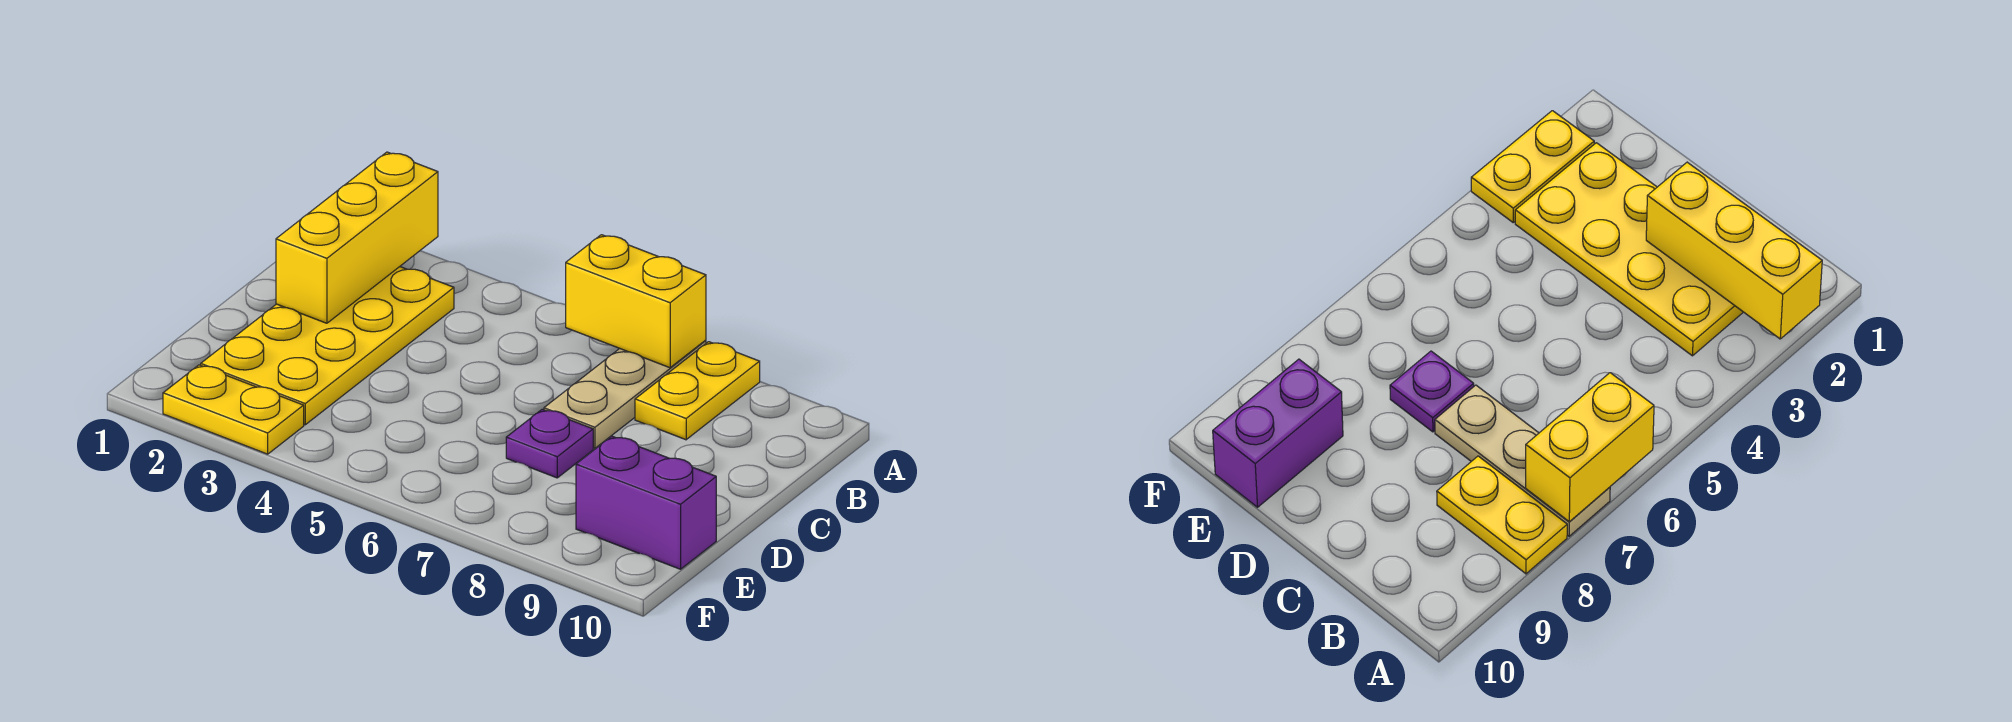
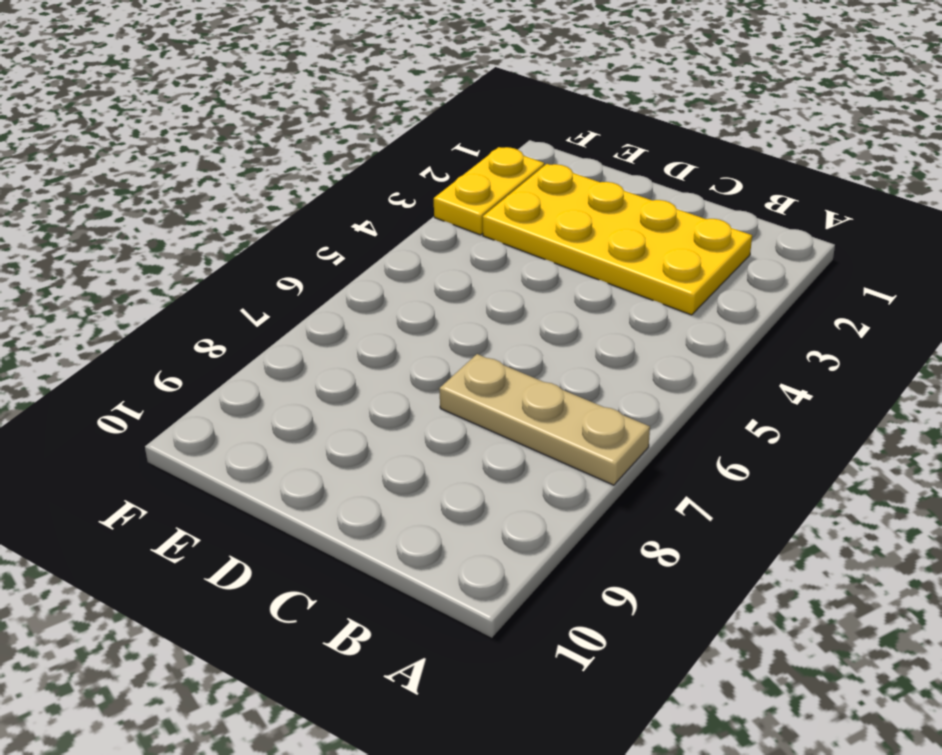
none -> yellow plate A8:B8 level 1
none -> purple plate D7 level 1

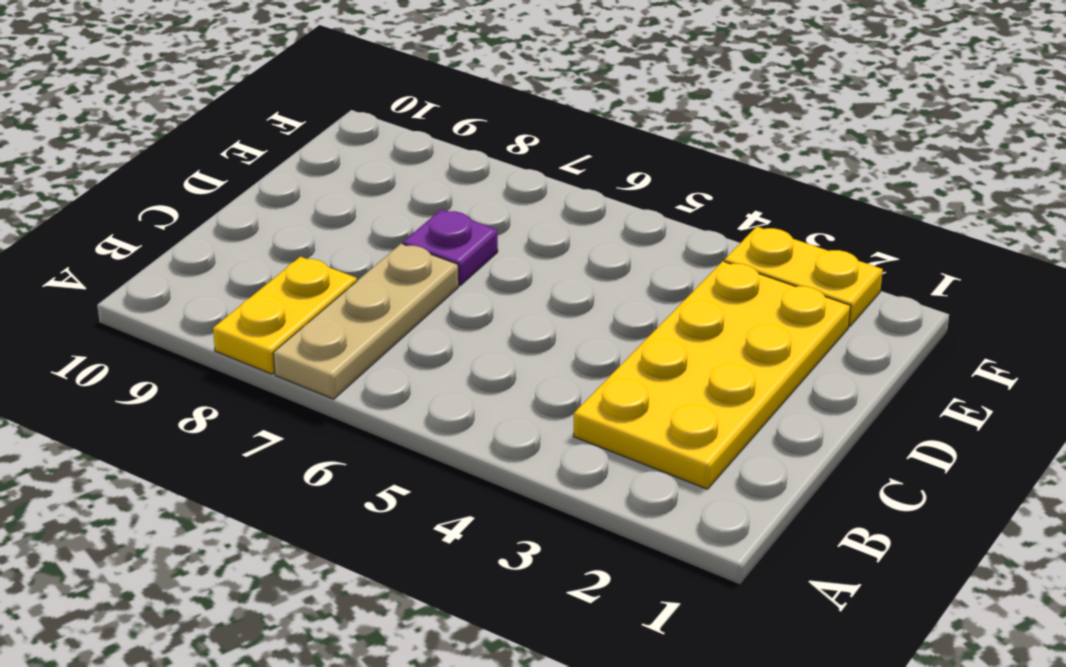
none -> purple brick E9:E10 level 1
none -> yellow brick A2:C2 level 2

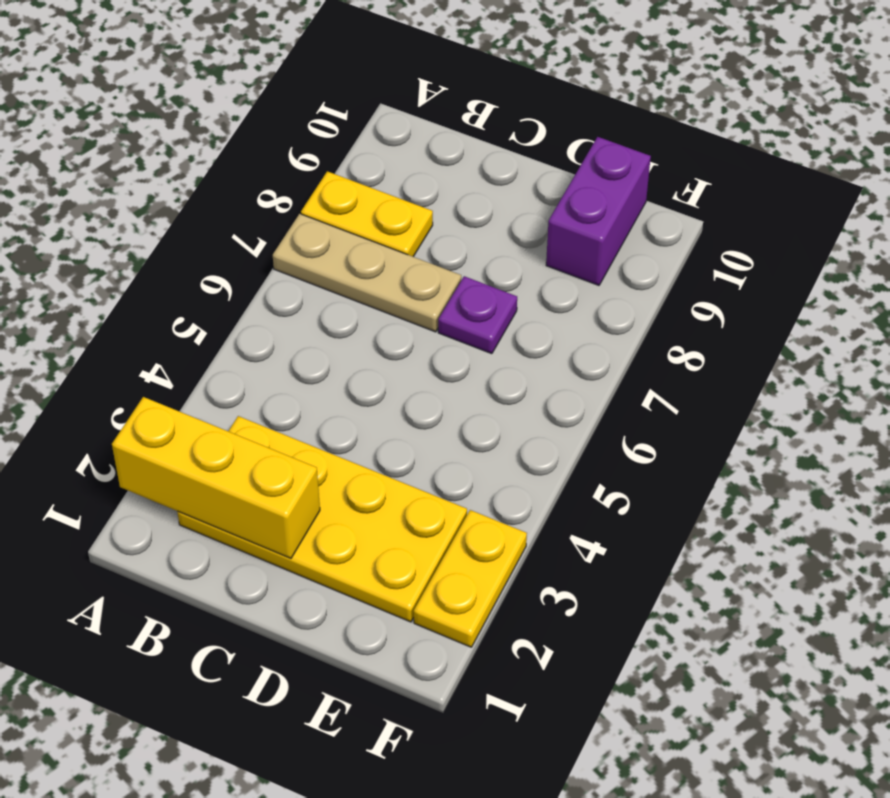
none -> yellow brick A6:A7 level 2

